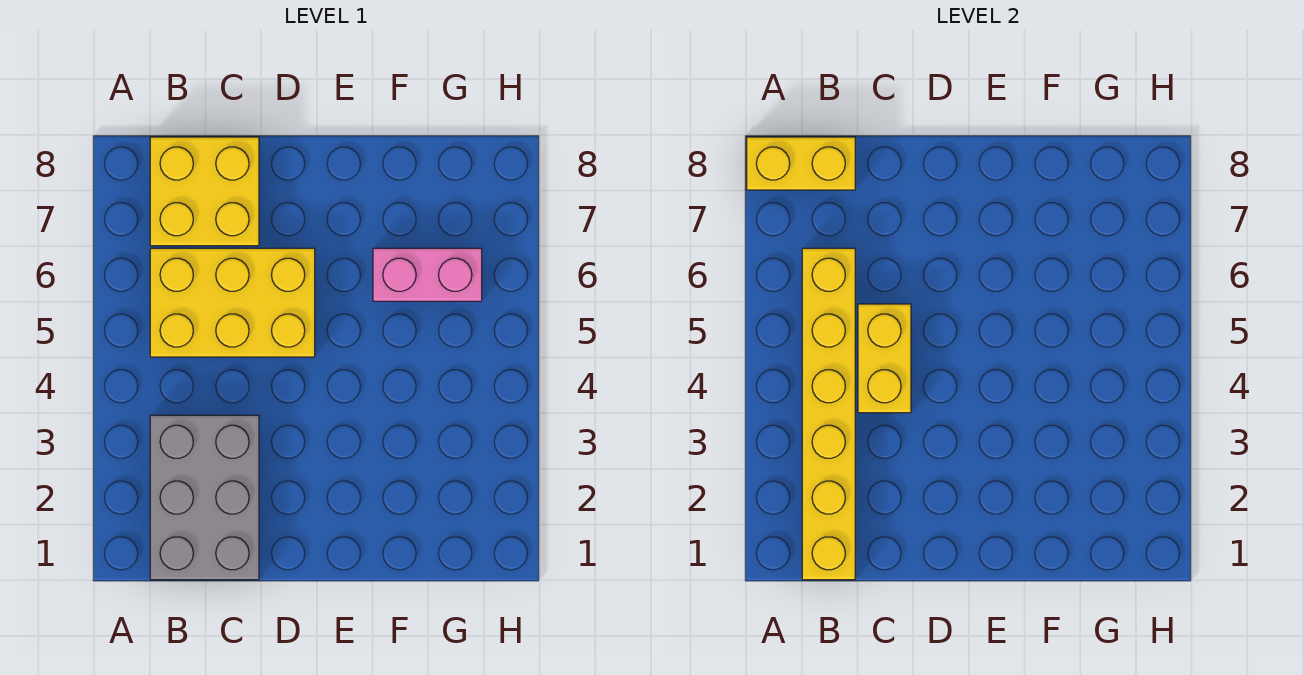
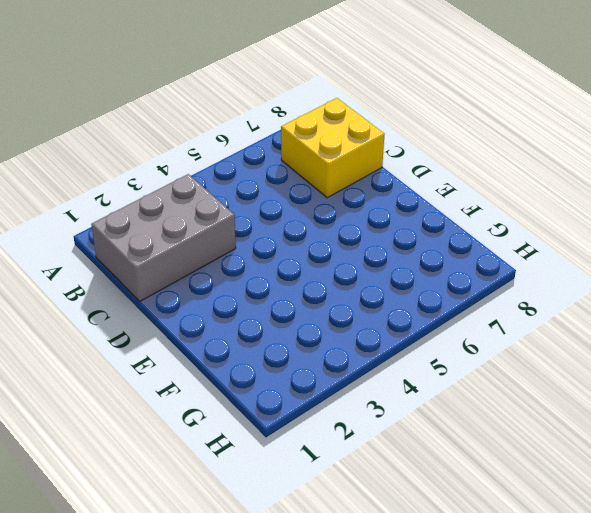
none -> yellow brick B5:D6 level 1
none -> pink brick F6:G6 level 1

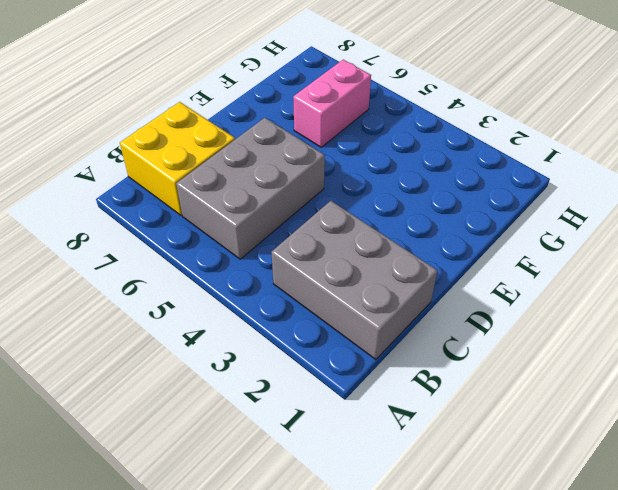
grey brick B5:D6 level 1 -> yellow brick B5:D6 level 1
none -> yellow brick A8:B8 level 2
none -> yellow brick B1:B6 level 2

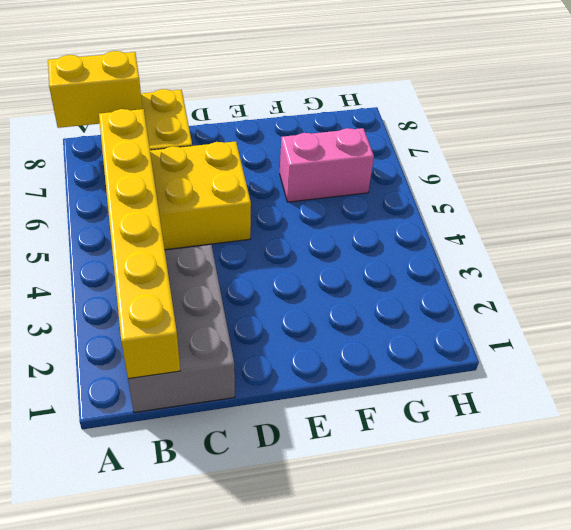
none -> yellow brick C4:C5 level 2

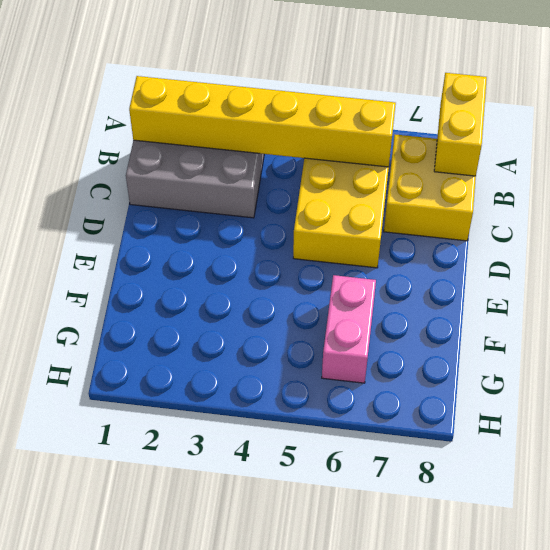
none -> yellow brick C4:C5 level 2

